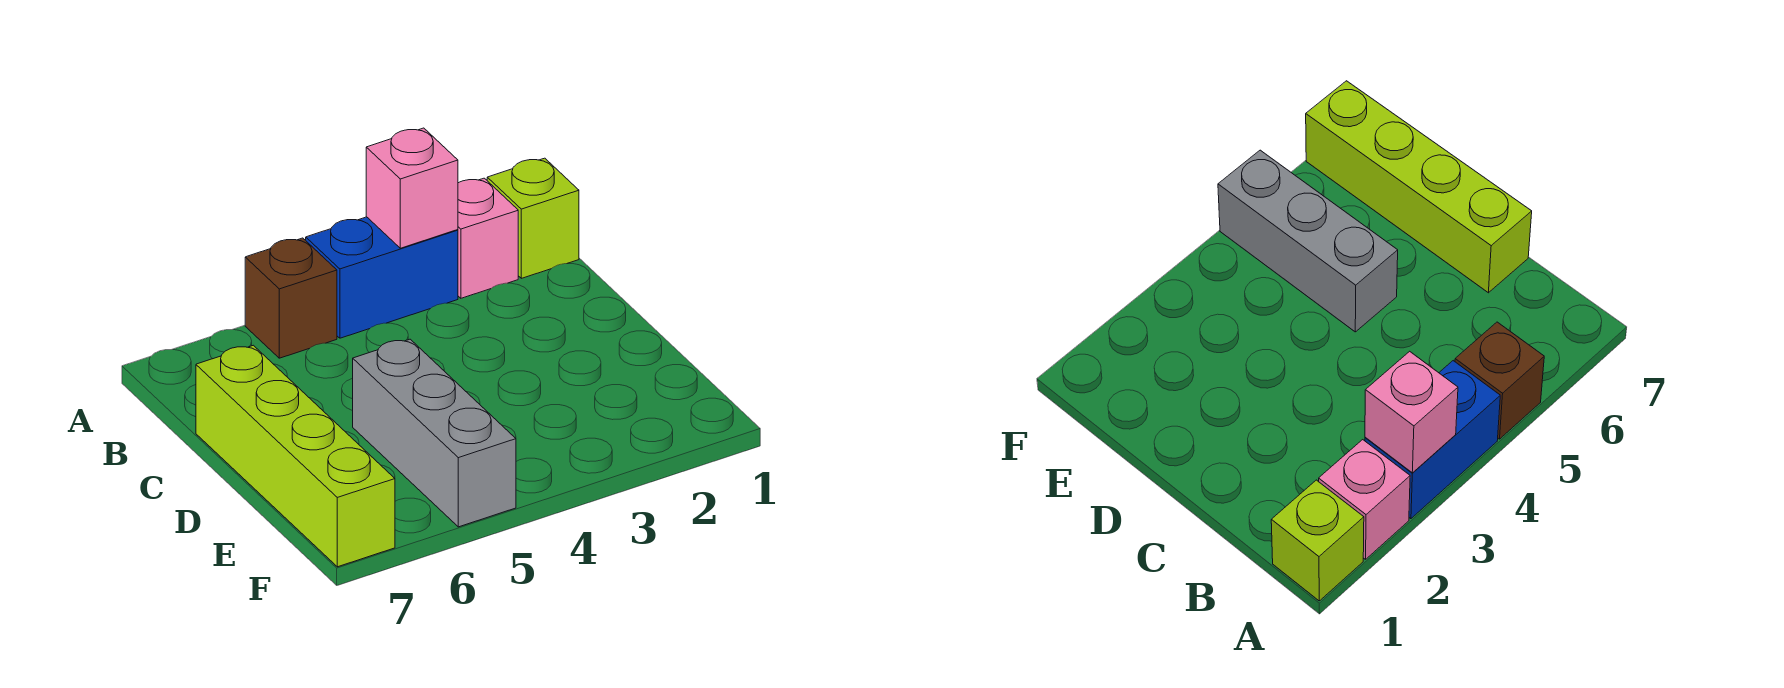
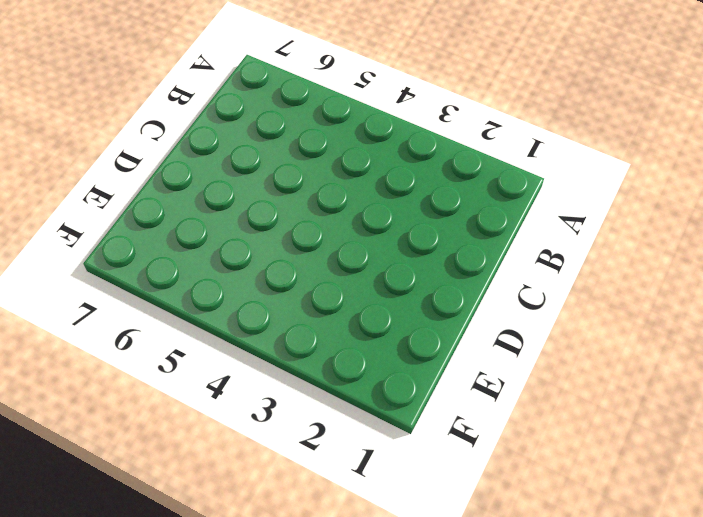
none -> lime brick A1 level 1
none -> pink brick A2 level 1

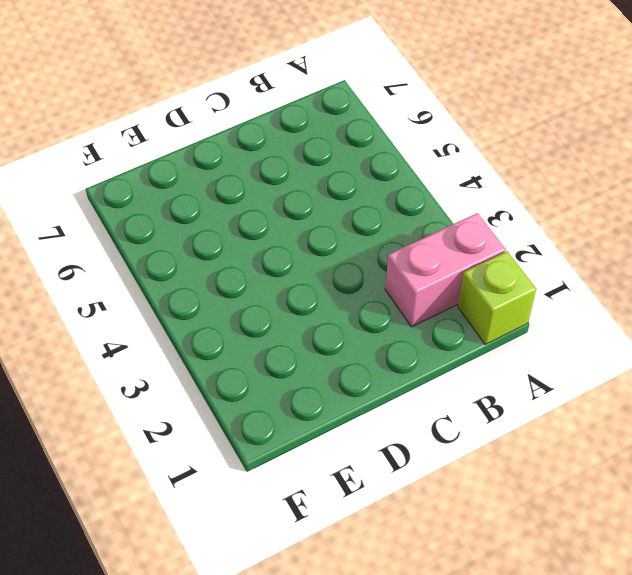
pink brick A2:B2 level 1 -> pink brick A2 level 1
none -> blue brick A3:A4 level 1
none -> brown brick A5 level 1

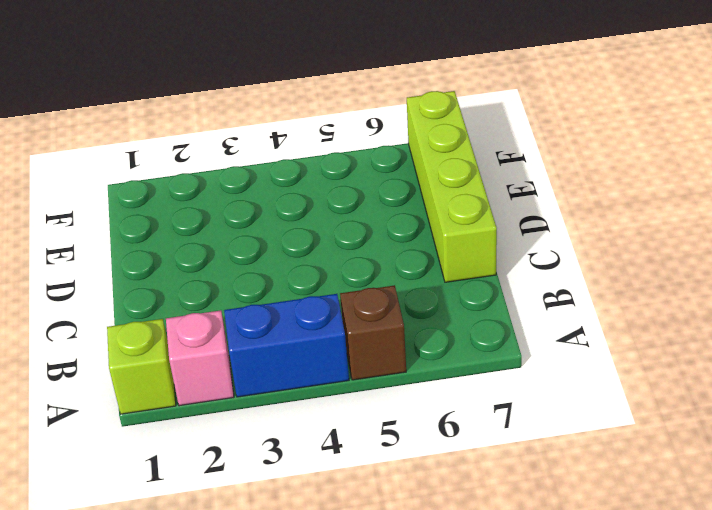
none -> grey brick D5:F5 level 1
none -> pink brick A3 level 2

